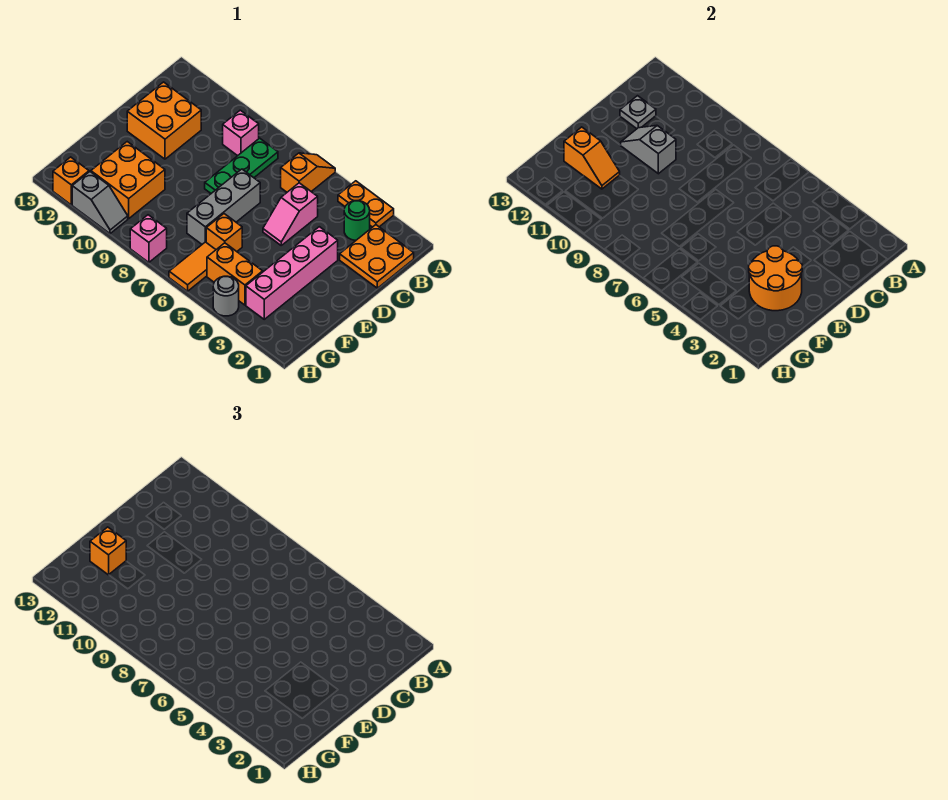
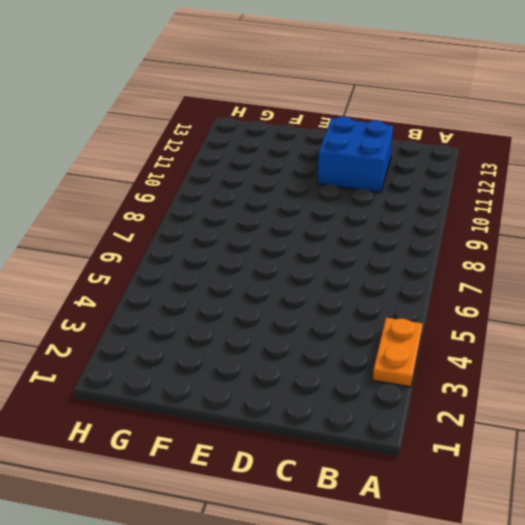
blue brick C11:D12 level 1 -> orange brick C11:D12 level 1
none -> orange slope A6:B6 level 1 top B
none -> orange plate B1:C2 level 1
none -> green round brick B3 level 1

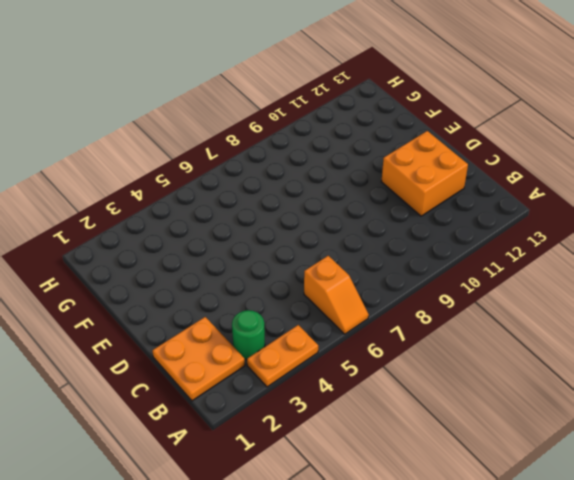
none -> green plate B8:D8 level 1
none -> pink brick B9 level 1
none -> pink slope C5:D5 level 1 top C

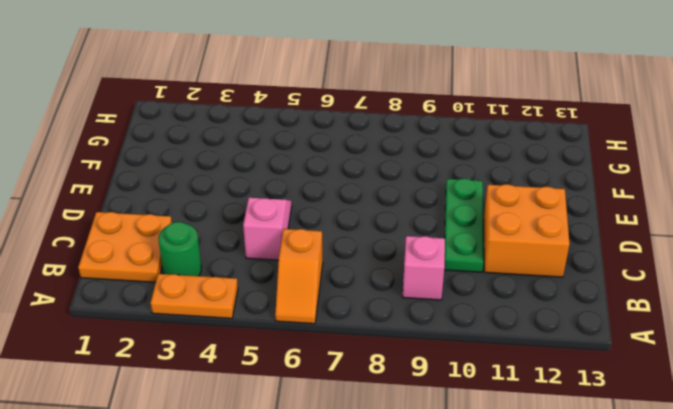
green plate C10:E10 level 1 -> green plate B8:D8 level 1
none -> pink brick D3:G3 level 1
none -> grey brick D7:F7 level 1
none -> orange brick F6 level 1

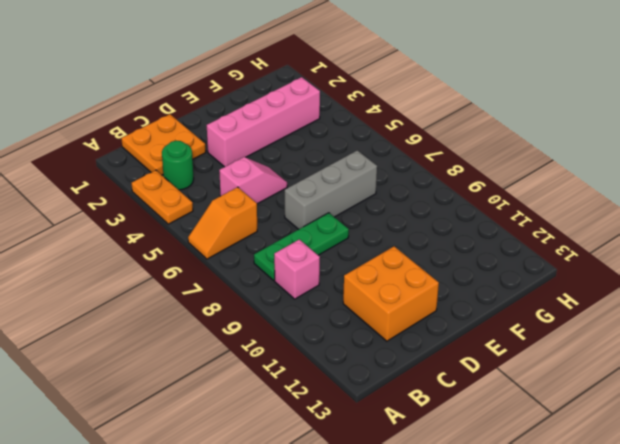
none -> orange brick F6 level 1
none -> orange brick F10:G11 level 1
none -> orange brick G4:G5 level 1

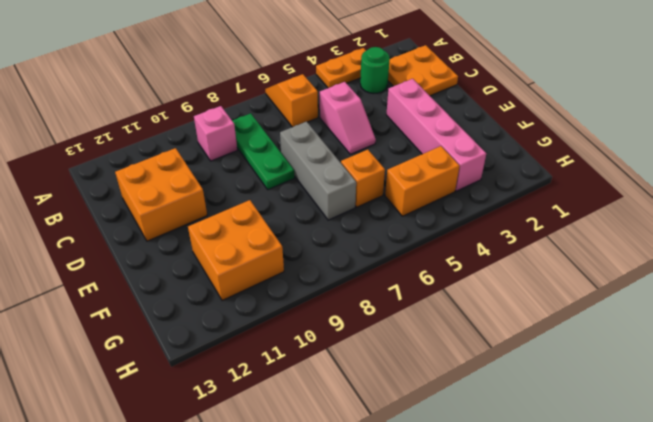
none -> orange tile G6:H6 level 1
none -> grey round brick H4 level 1
none -> pink brick H8 level 1

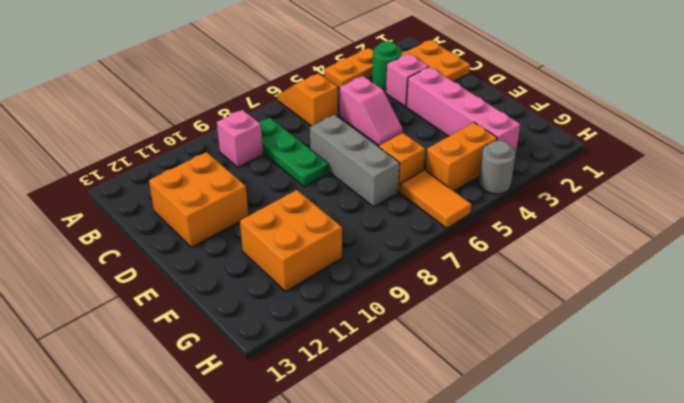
pink brick C3 level 1 -> pink brick H8 level 1
none -> grey slope H10:H11 level 1 top 11
none -> orange brick H12 level 1
none -> grey plate C12 level 2

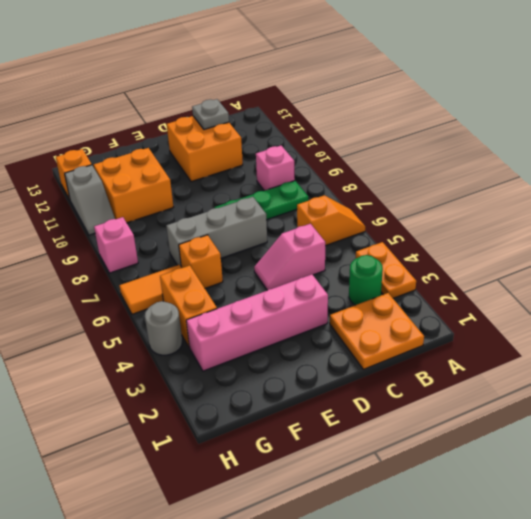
none -> grey slope D10:D11 level 2 top 10
none -> orange round brick E2:F3 level 2
none -> orange slope F11:F12 level 2 top 12

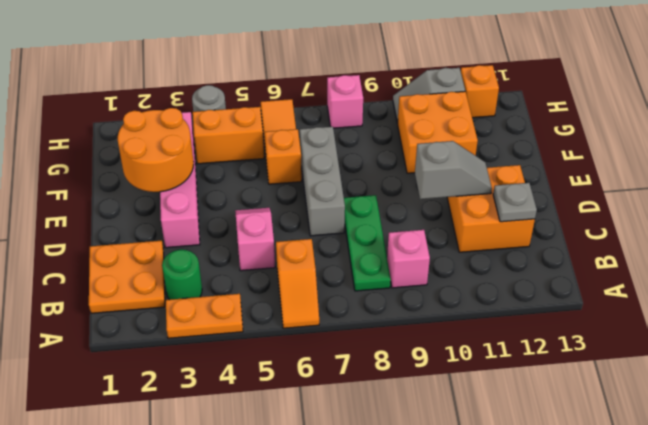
none -> orange slope F11:F12 level 2 top 12
none -> orange brick F12 level 3

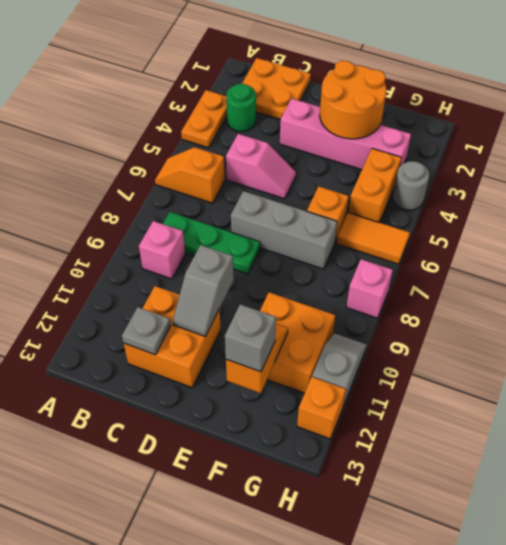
grey brick F12 level 3 -> orange brick F12 level 3

